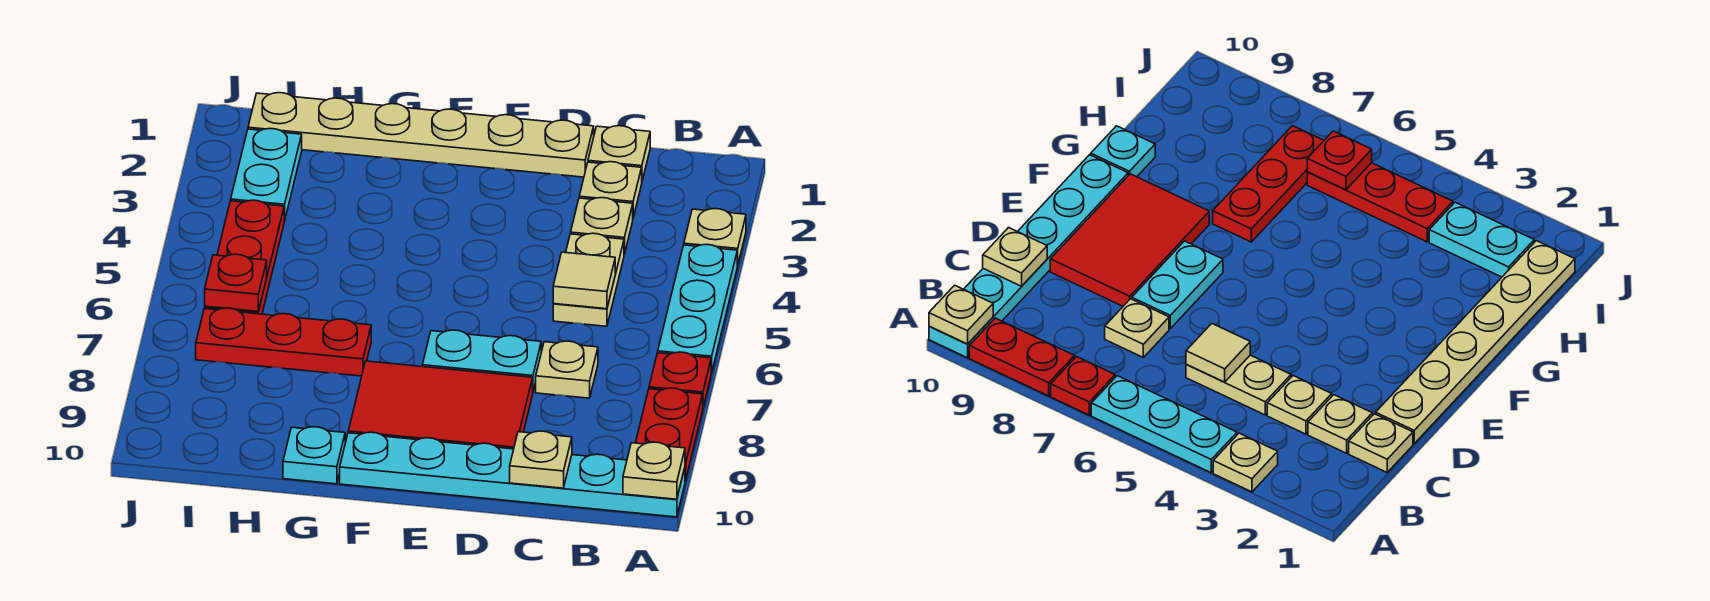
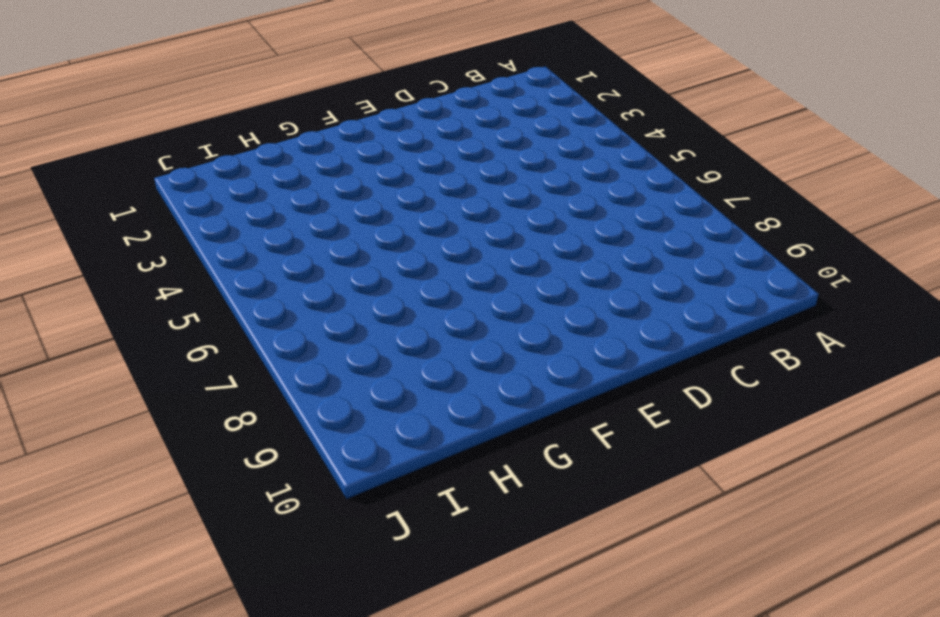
none -> tan plate A3 level 1
none -> cyan plate A4:A6 level 1
none -> red plate A7 level 1

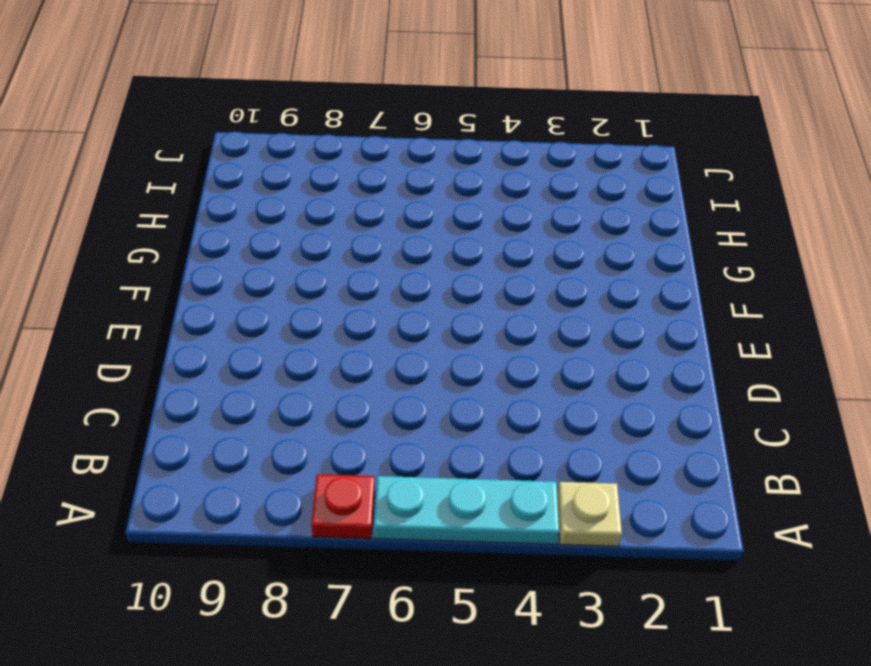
none -> red plate A8:A9 level 1
none -> cyan plate A10:F10 level 1
none -> tan plate C1 level 1

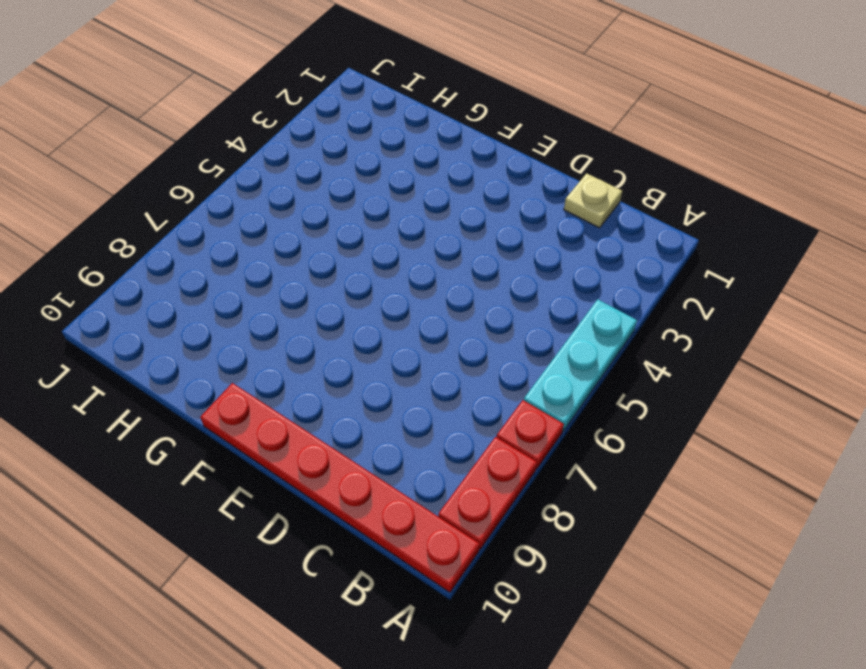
red plate A10:F10 level 1 -> cyan plate A10:F10 level 1
none -> tan plate A3 level 1
none -> tan plate C2 level 1
none -> tan plate C3 level 1

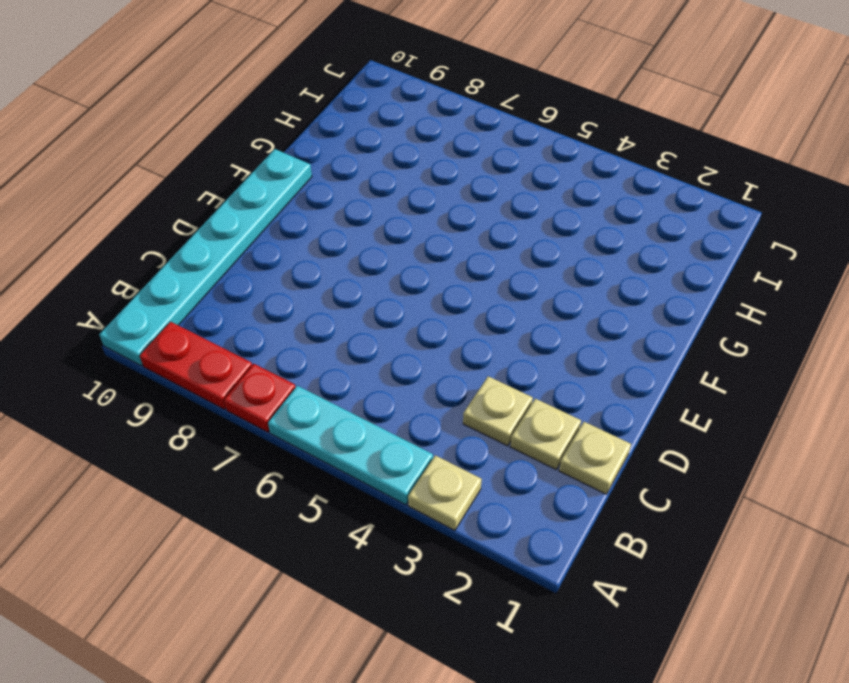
none -> tan plate C4:C5 level 1
none -> tan plate C7 level 1
none -> tan plate D1:I1 level 1

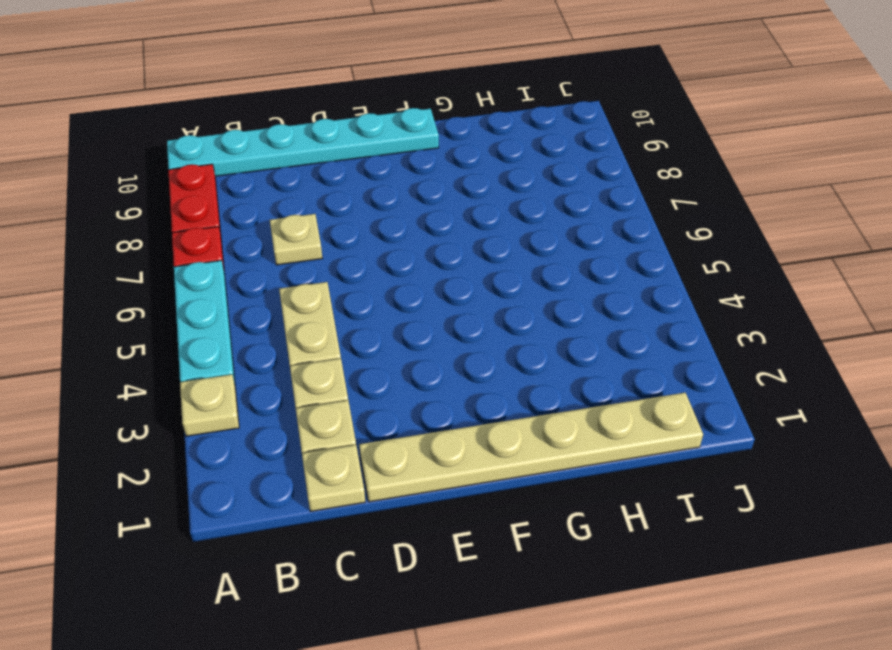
none -> cyan plate D7:E7 level 1
none -> red tile D8:F9 level 1
none -> red plate G7:I7 level 1

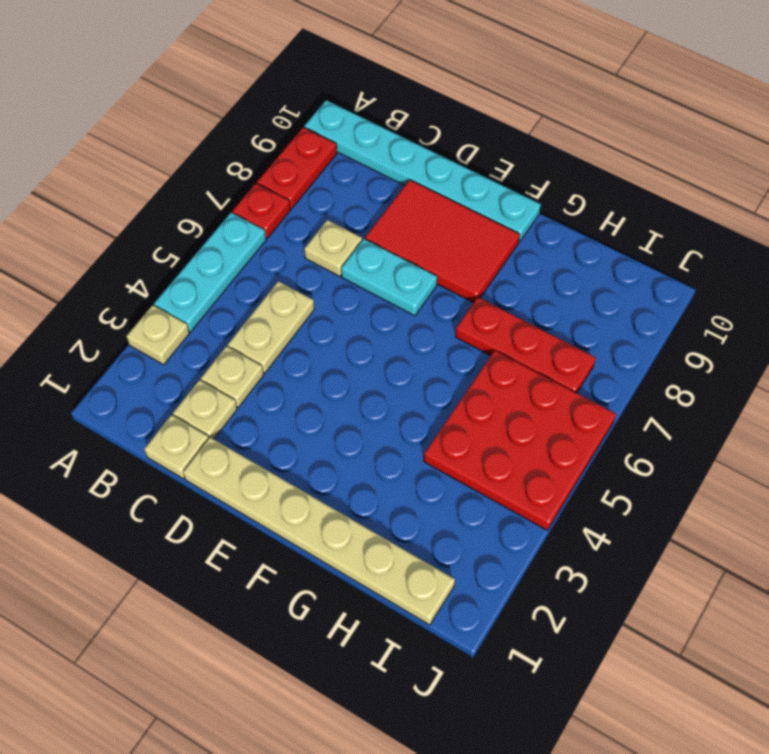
red plate H4:J6 level 1 -> red plate I4:I6 level 1
none -> cyan plate G10 level 1
none -> cyan plate I2:I3 level 1
none -> tan plate A10 level 2

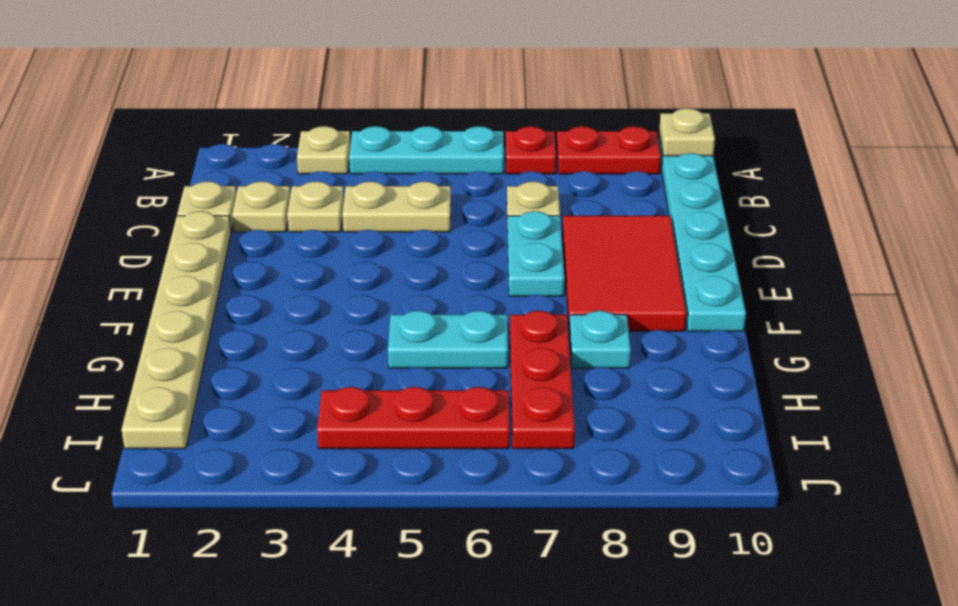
cyan plate G5:G6 level 1 -> cyan plate I2:I3 level 1
cyan plate G8 level 1 -> cyan plate G10 level 1
none -> tan tile C5 level 2
none -> tan plate C10 level 2
none -> red plate I6 level 2

